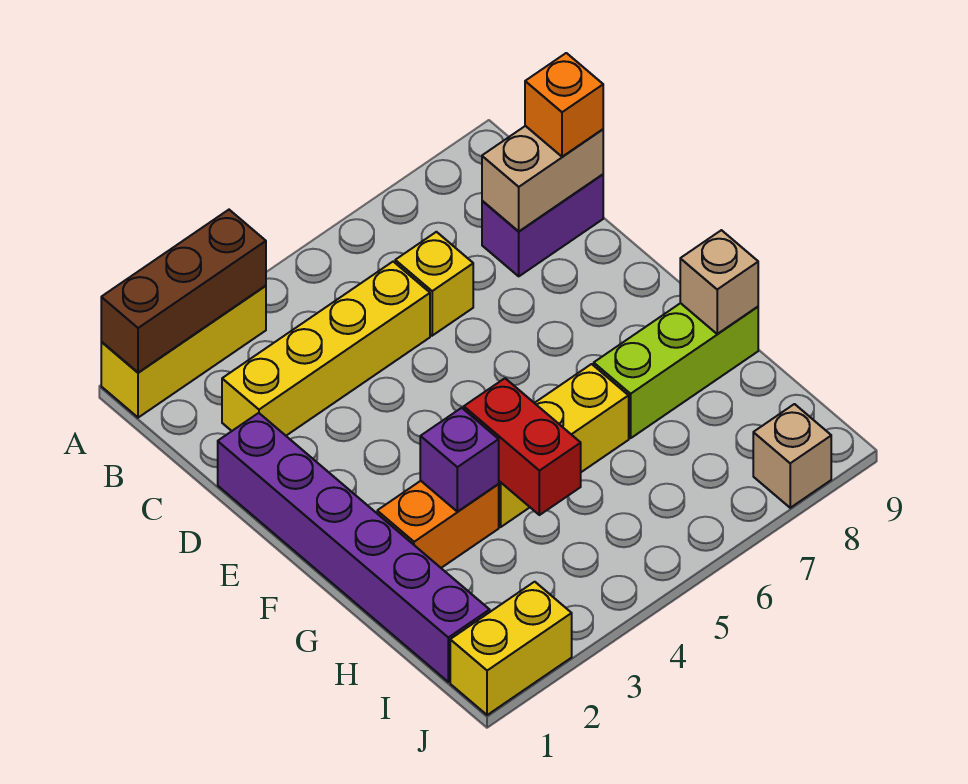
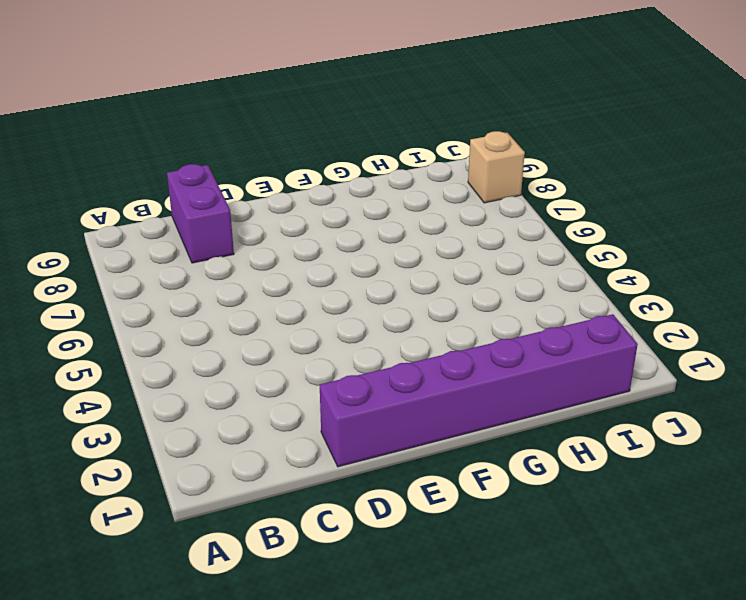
none -> yellow brick A1:A3 level 1
none -> yellow brick C2:C5 level 1
none -> yellow brick C6 level 1

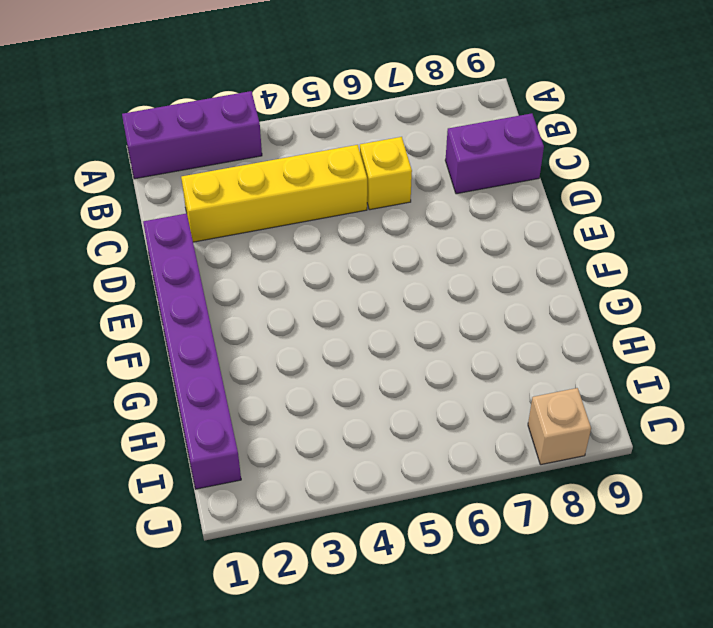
purple brick A1:A3 level 1 -> yellow brick A1:A3 level 1
none -> orange brick G2:G3 level 1
none -> yellow brick G4:G6 level 1
none -> lime brick G7:G9 level 1

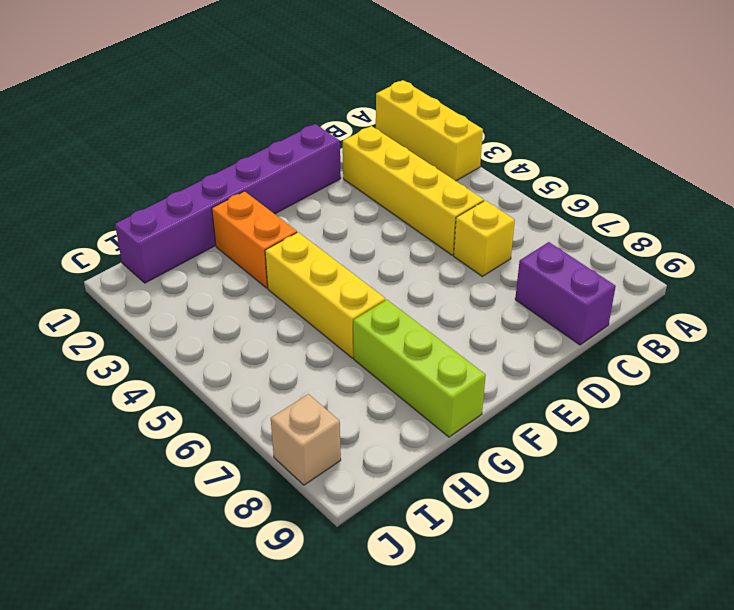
none -> yellow brick J1:J2 level 1
none -> brown brick A1:A3 level 2
none -> tan brick C8:C9 level 2

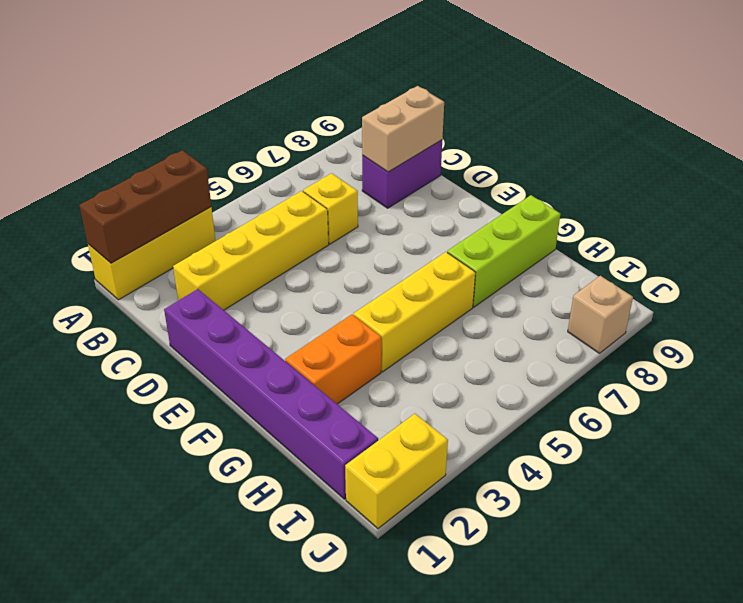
none -> purple brick G3 level 2
none -> red brick G4:H4 level 2
none -> tan brick G9 level 2

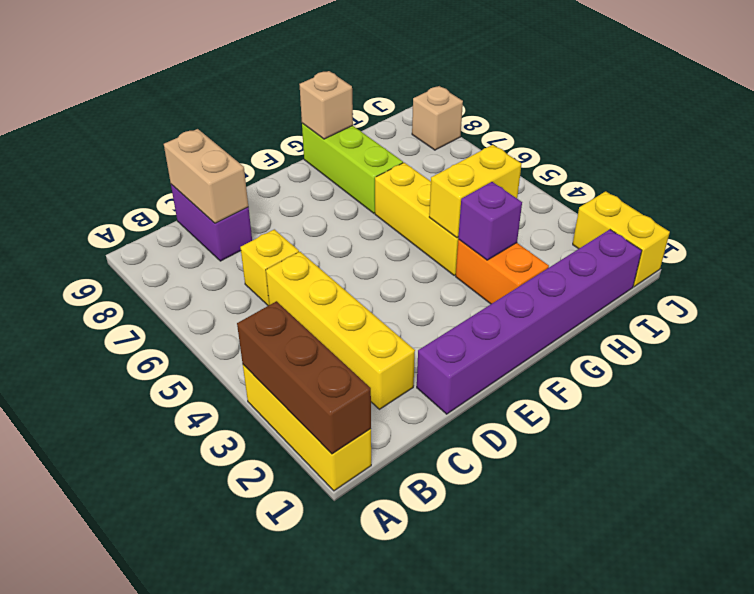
yellow brick G4:H4 level 2 -> red brick G4:H4 level 2
none -> orange brick C9 level 3

